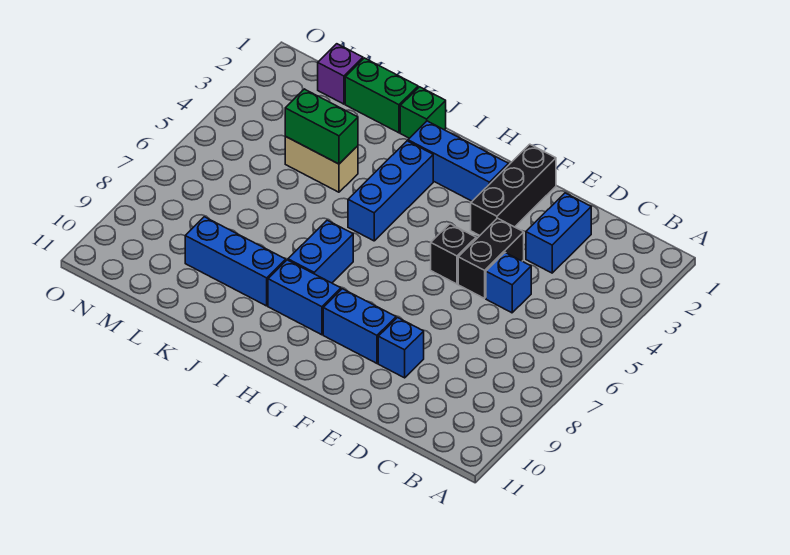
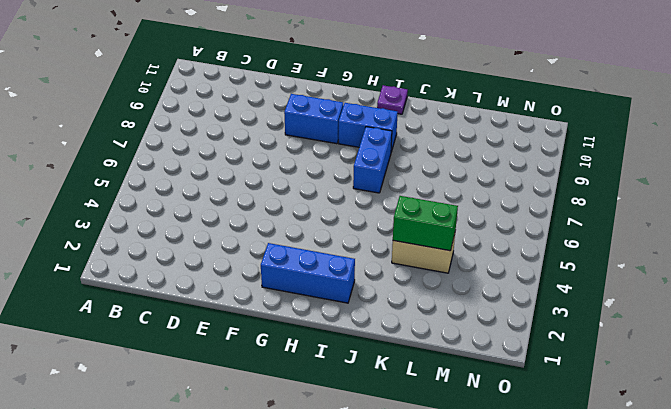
purple plate I11 level 1 -> none
none -> blue brick D2:D3 level 1
none -> blue brick D5 level 1
none -> black brick E4:E5 level 1

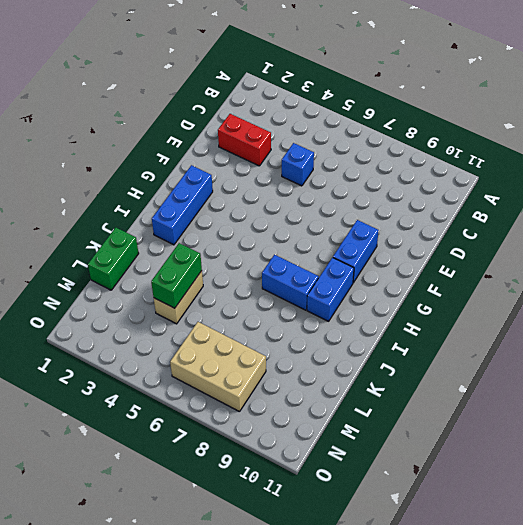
red brick D2:D3 level 1 -> blue brick D2:D3 level 1
tan brick M6:N8 level 1 -> none
none -> black brick E4:E5 level 1
none -> blue brick E9 level 1
none -> black brick F1:F3 level 1

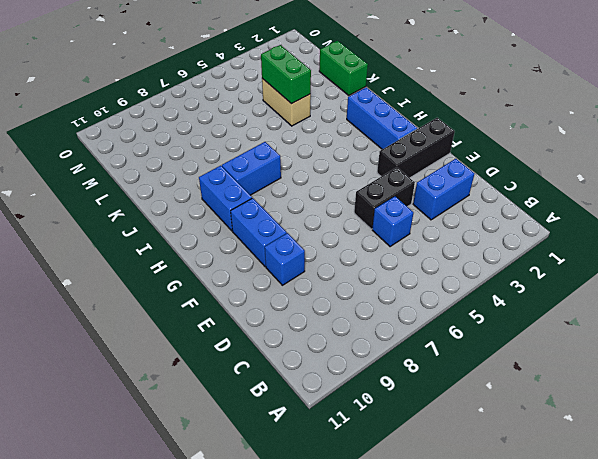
none -> black brick F5 level 1
none -> blue brick I3:I5 level 1
none -> green brick J1 level 1

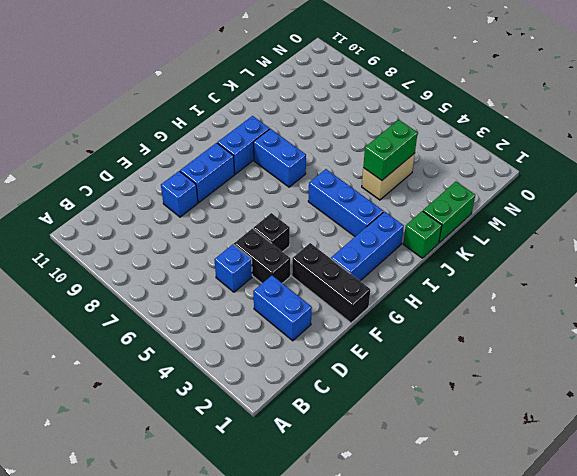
none -> blue brick J9:L9 level 1
none -> purple brick M1 level 1

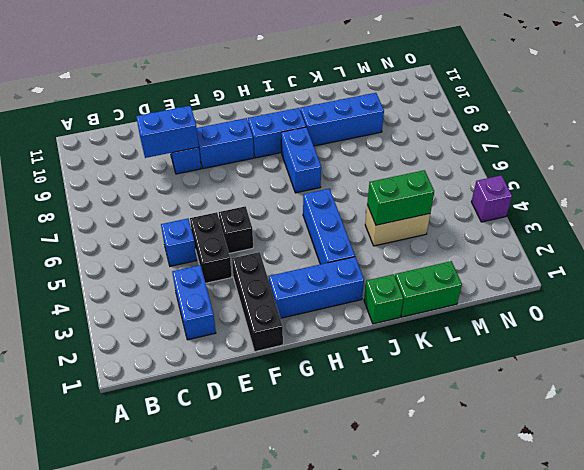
blue brick D9:E9 level 2 -> none
purple brick O4 level 1 -> purple brick M1 level 1

